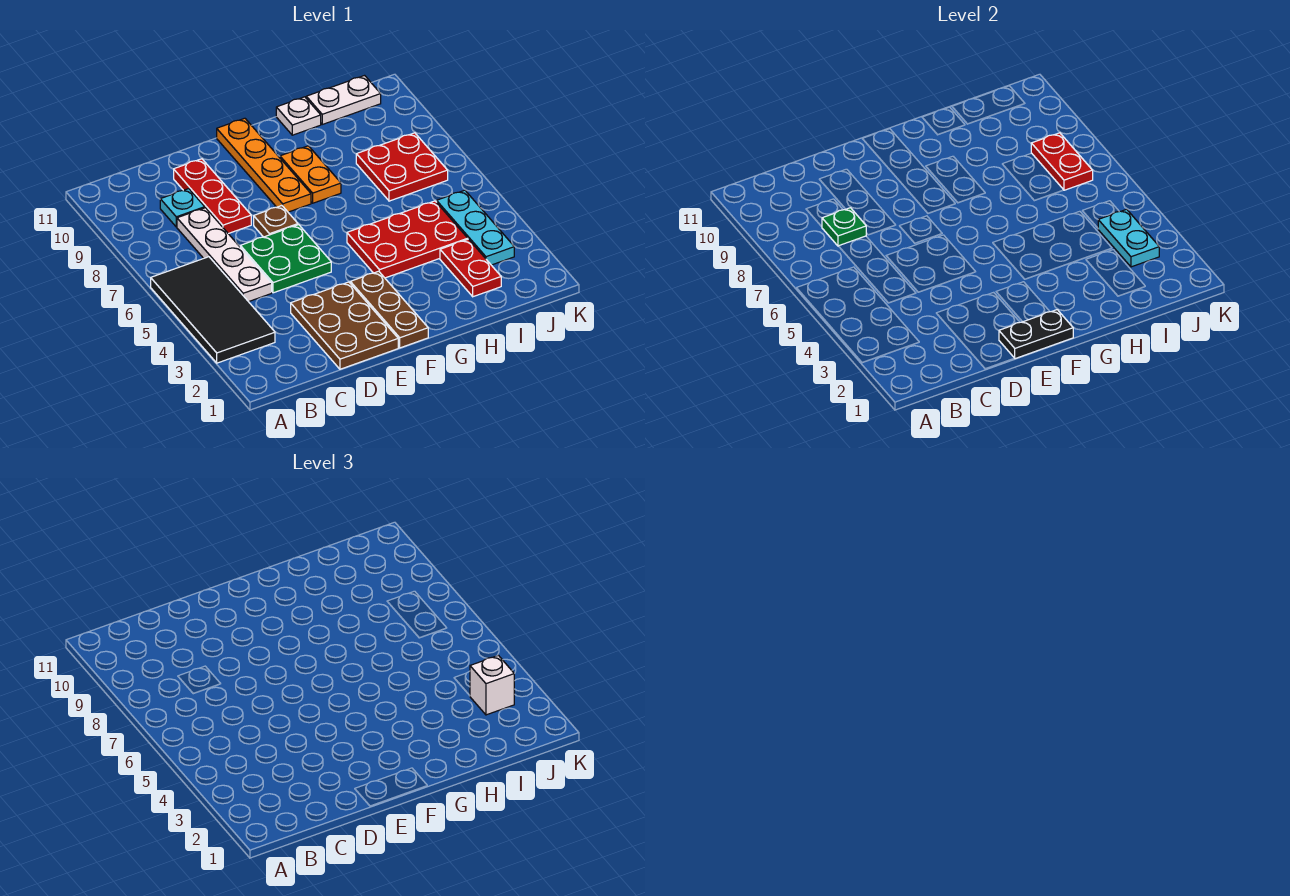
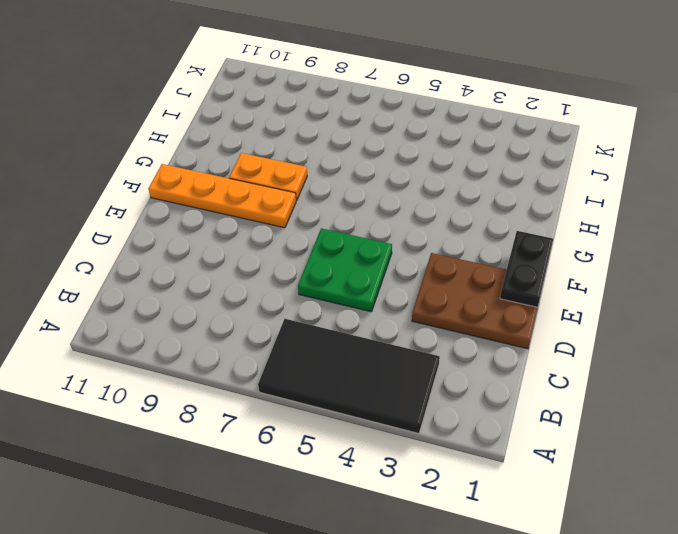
none -> white plate C5:C8 level 1
none -> cyan plate C9 level 1
none -> red plate D8:D10 level 1

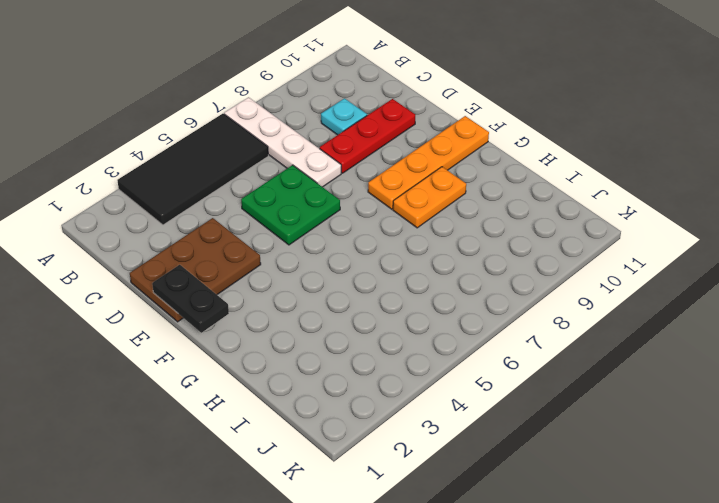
white plate A7:D7 level 1 -> white plate C5:C8 level 1
none -> brown plate E7 level 1
none -> brown plate F1:F3 level 1
none -> red plate G4:I5 level 1

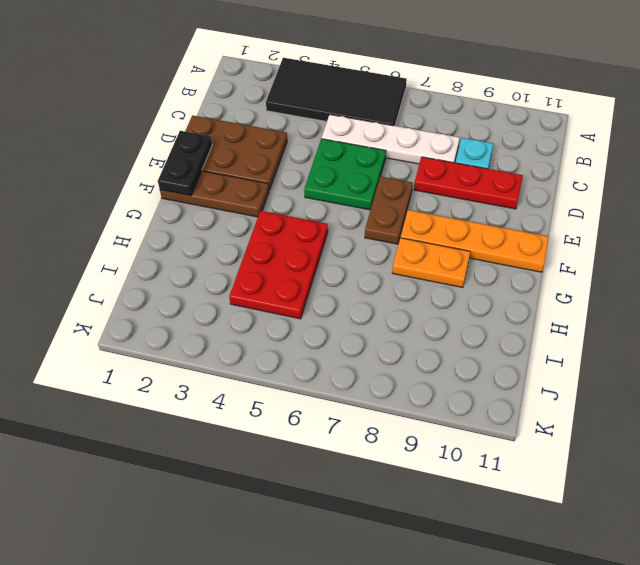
brown plate E7:F7 level 1 -> brown plate E7 level 1
none -> white plate H11 level 1
none -> red plate I2:I3 level 1
none -> red plate I7:J8 level 1

